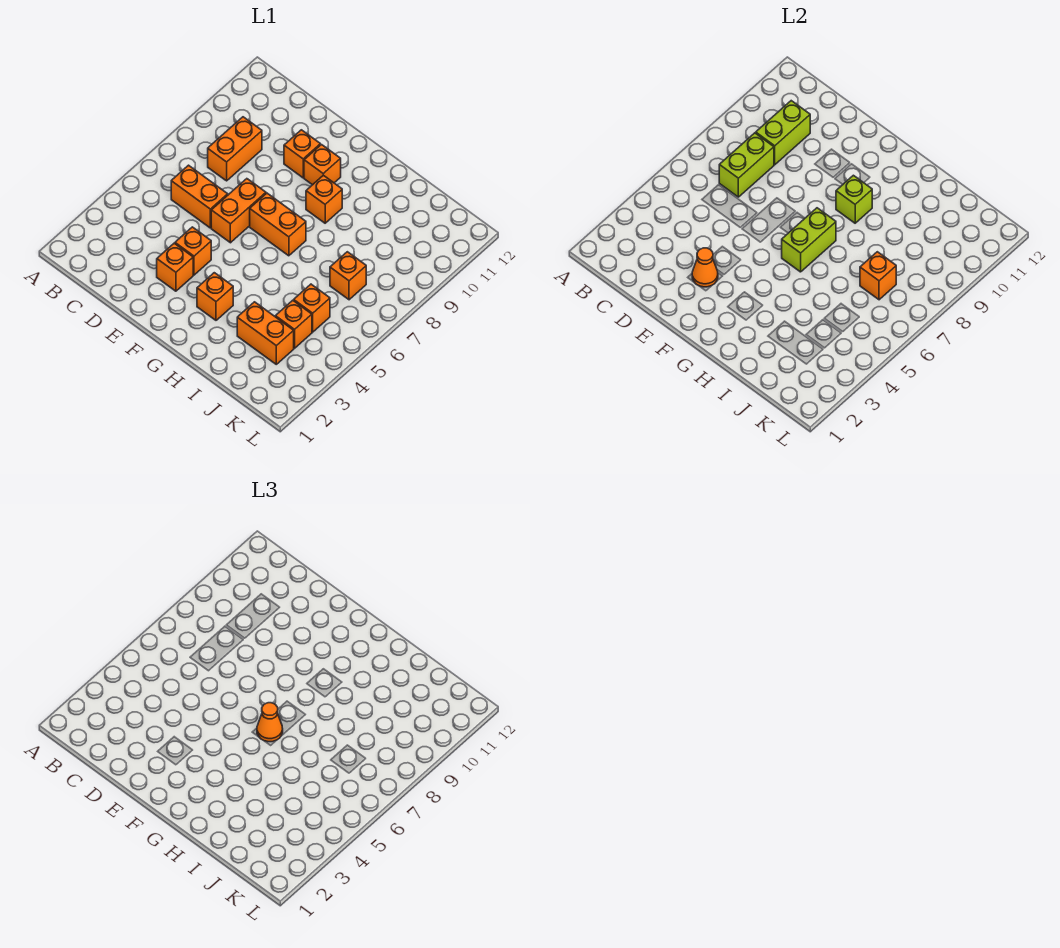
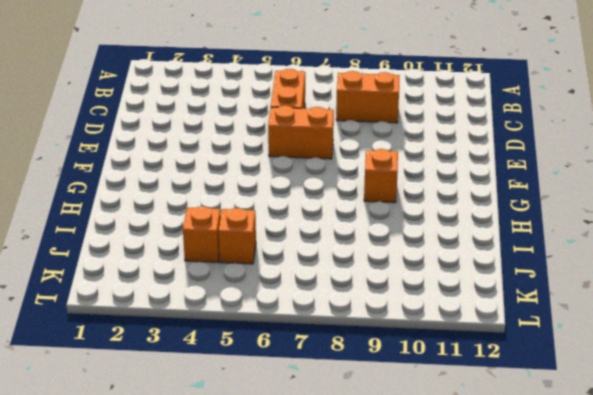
none -> orange brick E3 level 1
none -> orange brick E4 level 1
none -> orange brick E10 level 1

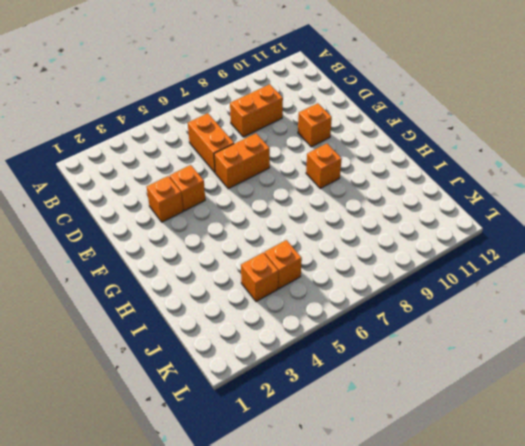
none -> orange brick F7:G7 level 1
none -> orange brick F10 level 1
none -> orange brick G3 level 1

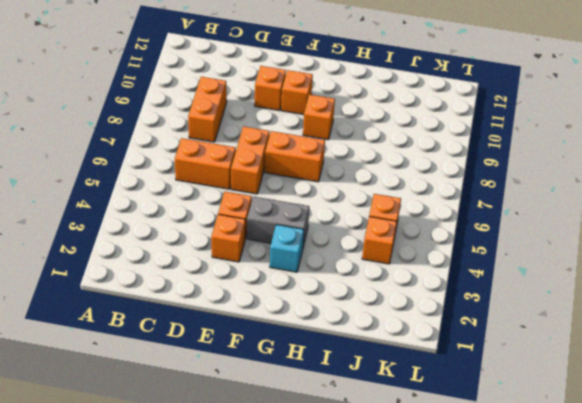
grey brick F4:G4 level 1 -> none
cyan brick G3 level 1 -> orange brick G3 level 1
none -> orange brick I3:J3 level 1
none -> orange brick J7 level 1
none -> lime brick C7:C8 level 2

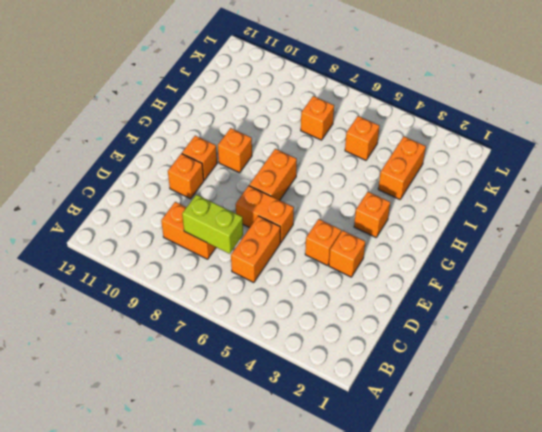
none -> orange brick J4 level 1
none -> lime brick C9:C10 level 2
none -> orange cone E3 level 2

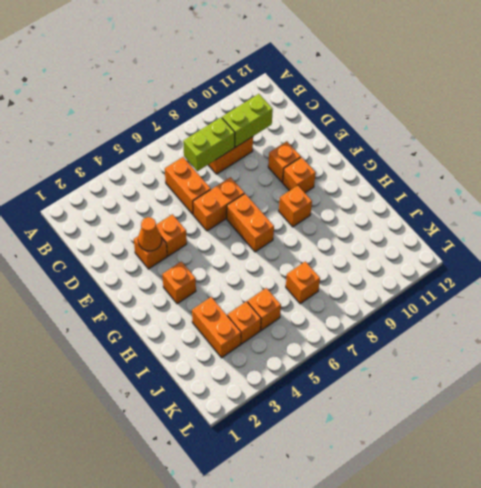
none -> lime brick G6:G7 level 2
none -> lime brick G9 level 2
none -> orange brick J7 level 2

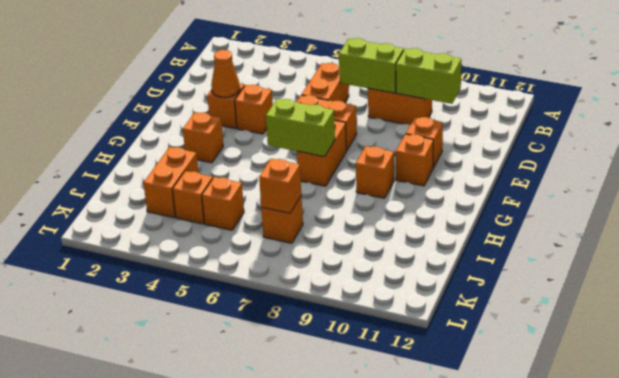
none -> lime brick G9 level 2
none -> orange cone G6 level 3

